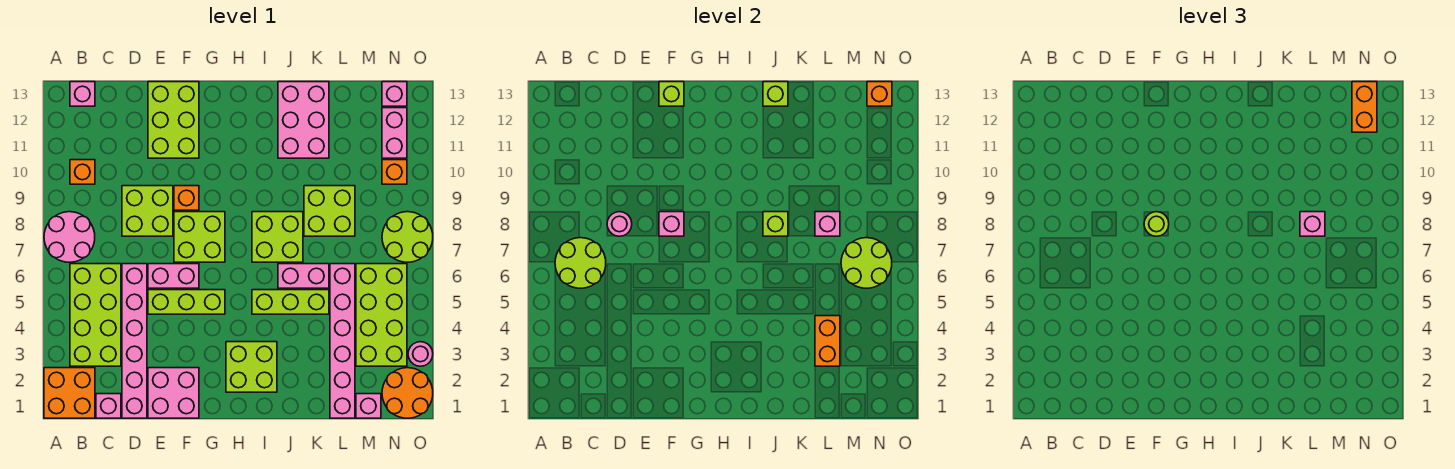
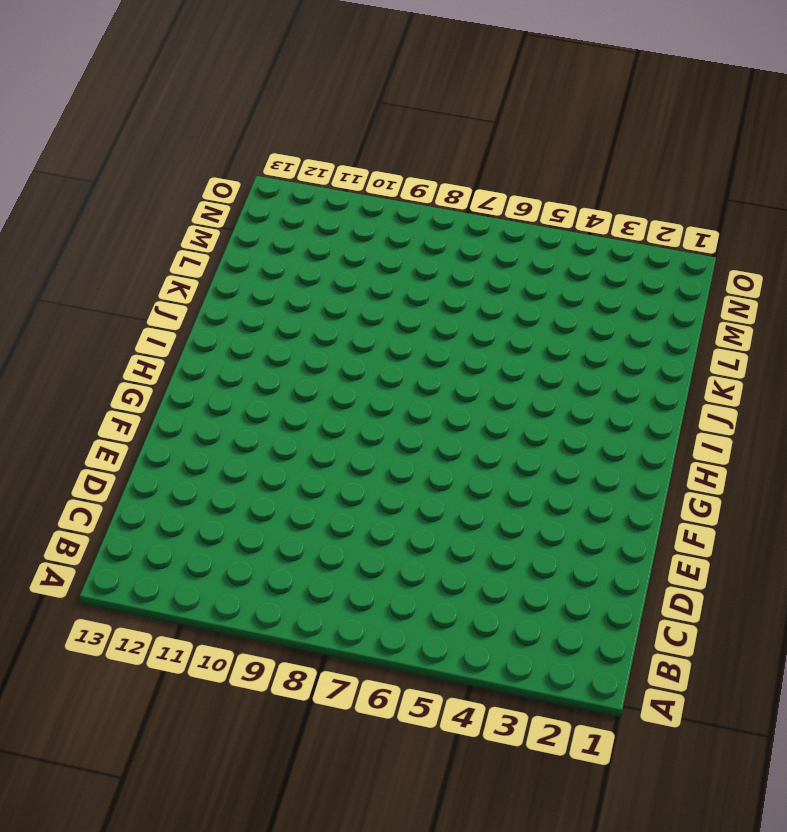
none -> orange brick A1:B2 level 1
none -> pink round brick A7:B8 level 1
none -> lime brick B3:C6 level 1
none -> orange brick B10 level 1

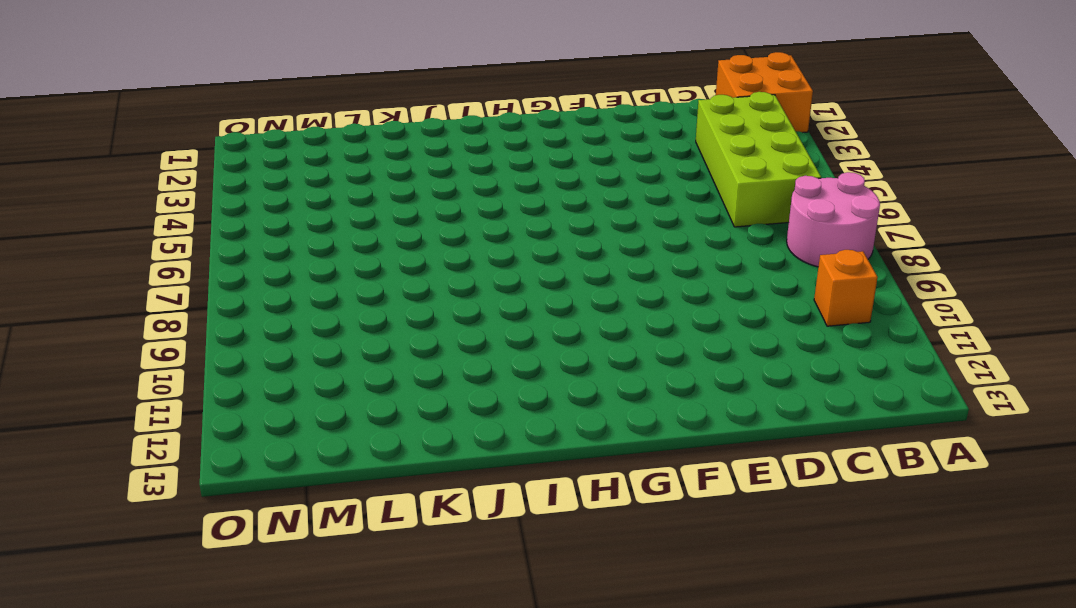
none -> pink brick B13 level 1
none -> pink brick C1 level 1
none -> pink brick D1:D6 level 1
none -> lime brick D8:E9 level 1

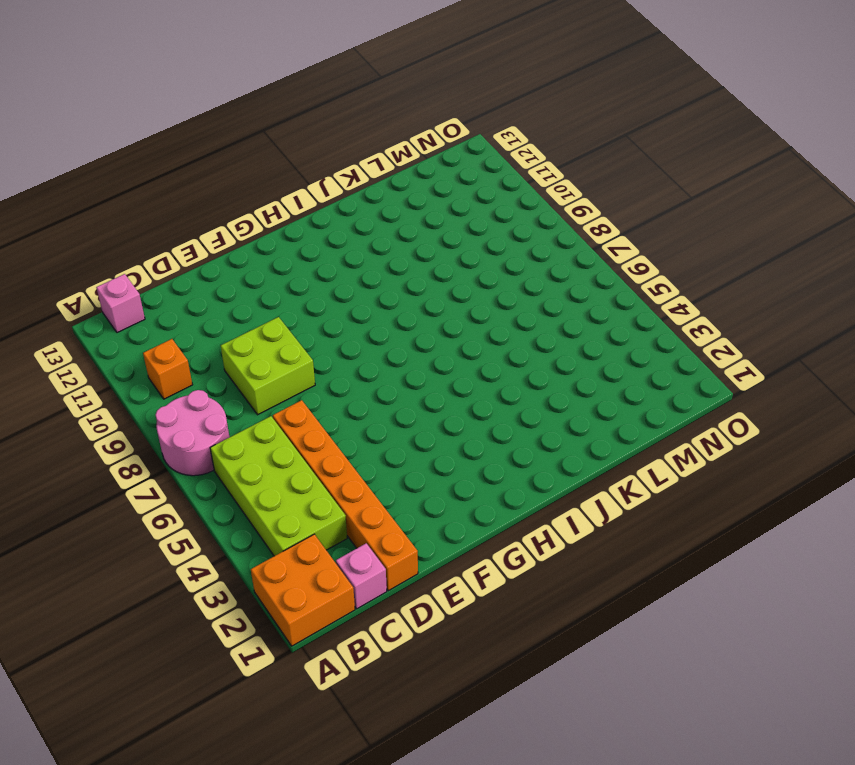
orange brick D1:D6 level 1 -> pink brick D1:D6 level 1
none -> pink brick E1:F2 level 1
none -> lime brick E5:G5 level 1
none -> pink brick E6:F6 level 1
none -> lime brick E11:F13 level 1

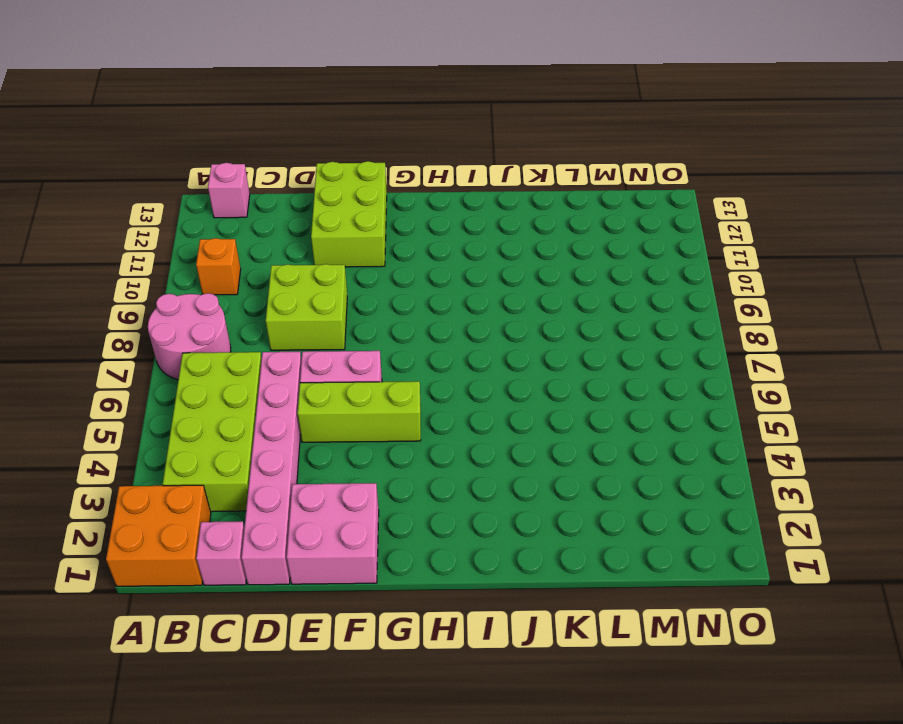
none -> lime brick F7:G8 level 1
none -> orange brick F9 level 1
none -> lime brick H2:I3 level 1
none -> lime brick I5:K5 level 1

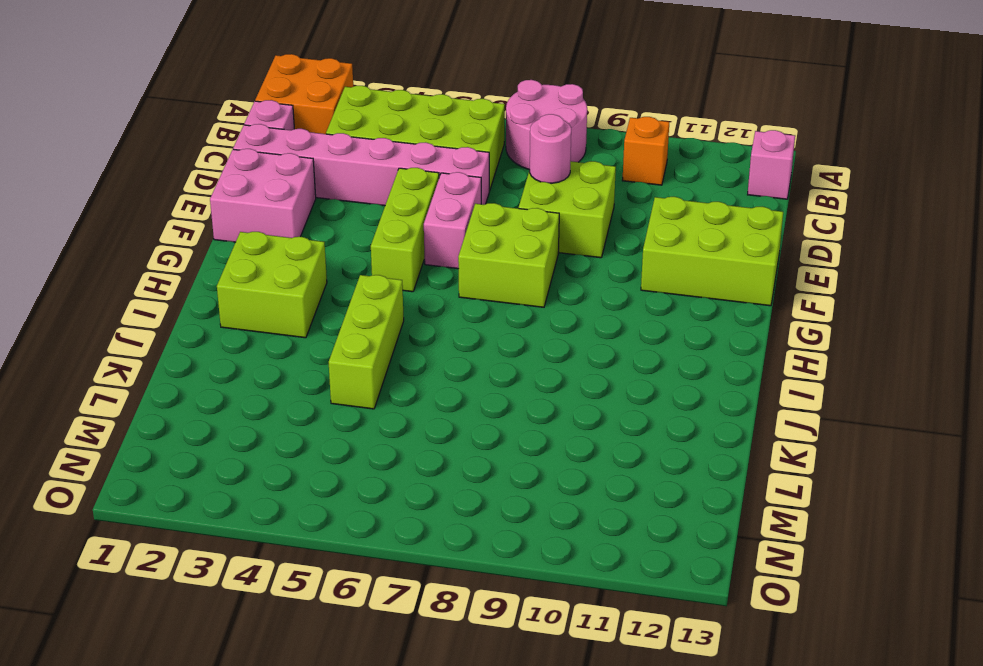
none -> orange brick F9 level 1
none -> lime brick I7:J8 level 1
none -> pink brick J6:K6 level 1
none -> pink brick J11:K13 level 1

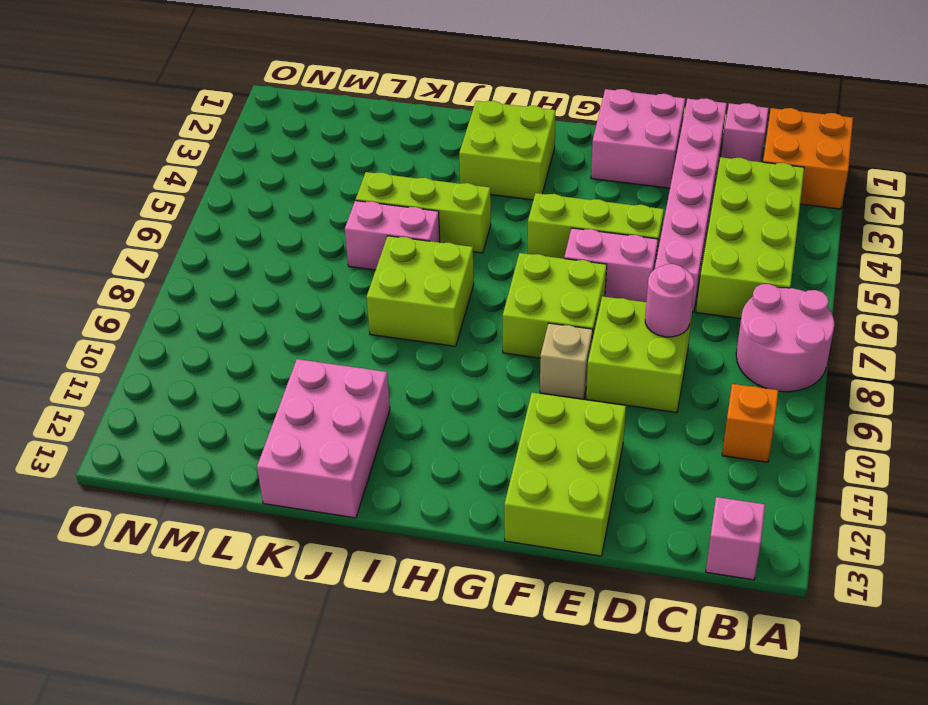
tan brick F9 level 1 -> orange brick F9 level 1
none -> lime brick K8:L9 level 1
none -> pink brick L1:L6 level 1
none -> pink brick M1 level 1
none -> lime brick M3:N6 level 1

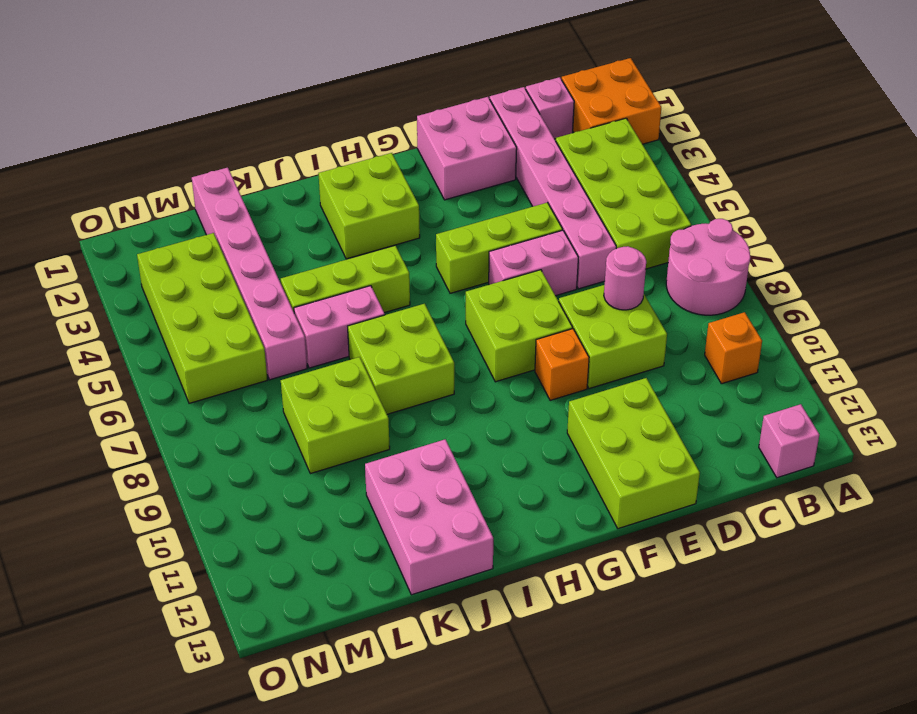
none -> pink brick M1 level 1
none -> orange round brick N1:O2 level 1
none -> lime round brick N7:O8 level 1
none -> orange brick N10 level 1

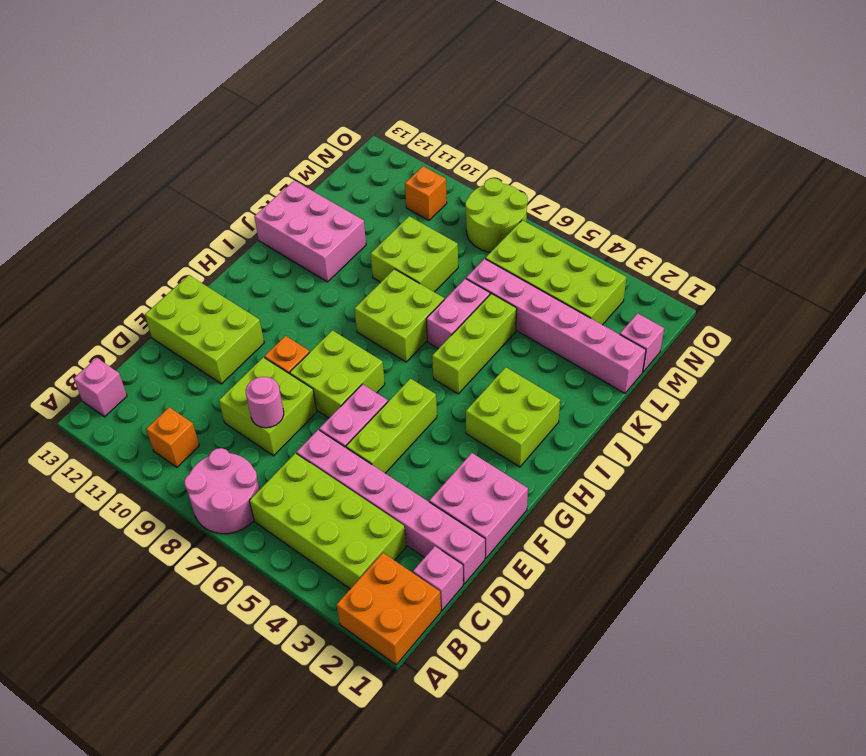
none -> orange round brick N1:O2 level 1
none -> pink brick N11:N12 level 1
none -> pink brick N13 level 1
none -> pink round brick O3 level 1

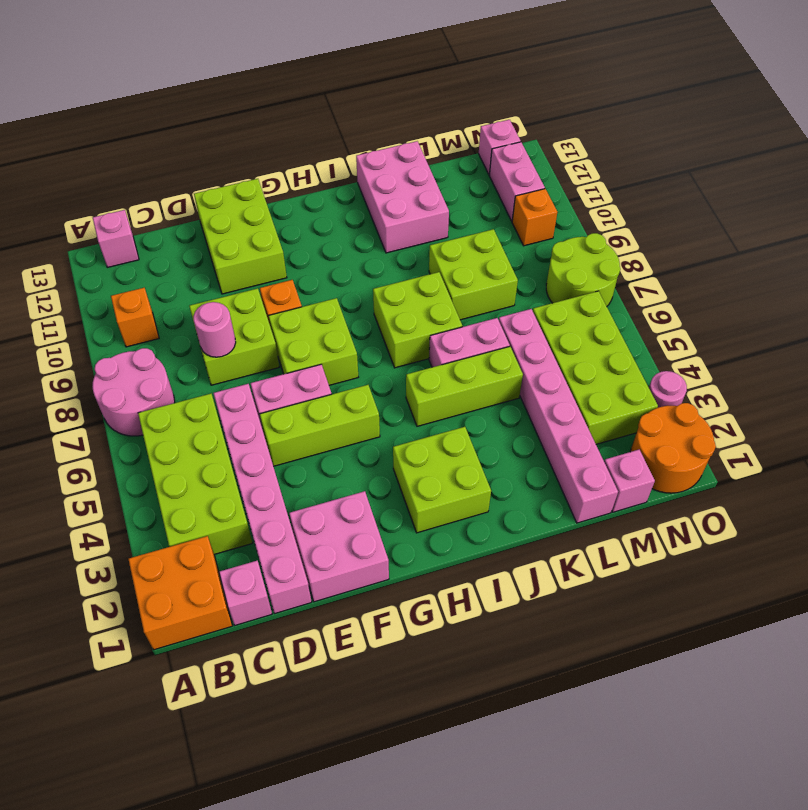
none -> lime round brick B6:C7 level 2
none -> pink brick F8 level 2
none -> lime brick F13 level 2
none -> lime brick J8 level 2

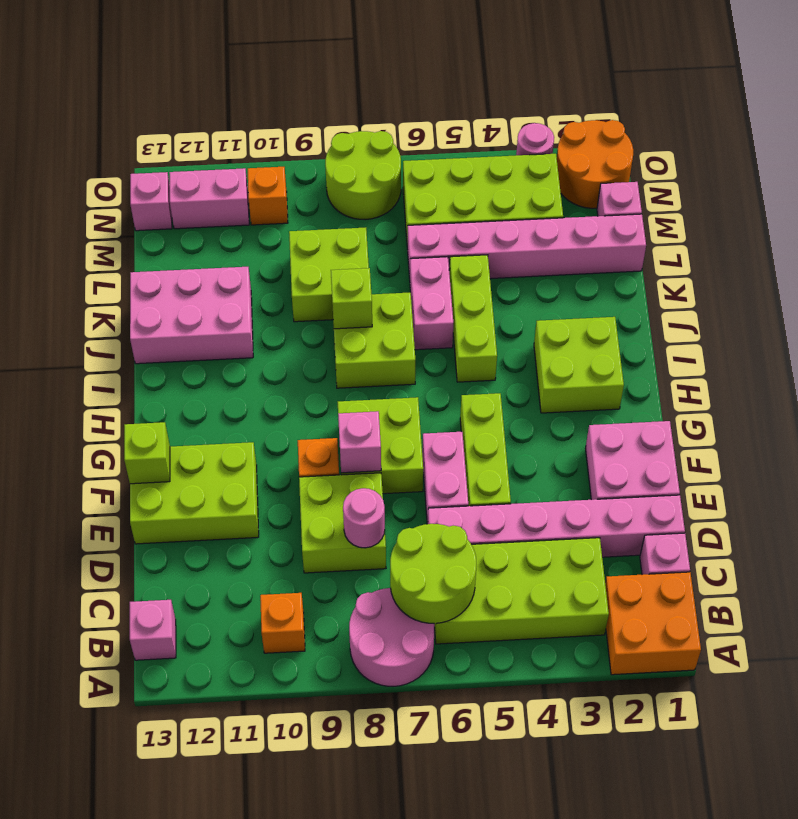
none -> lime brick J13 level 2
none -> orange brick L3:L4 level 2
none -> pink brick L8 level 2
none -> lime round brick M6:N7 level 2

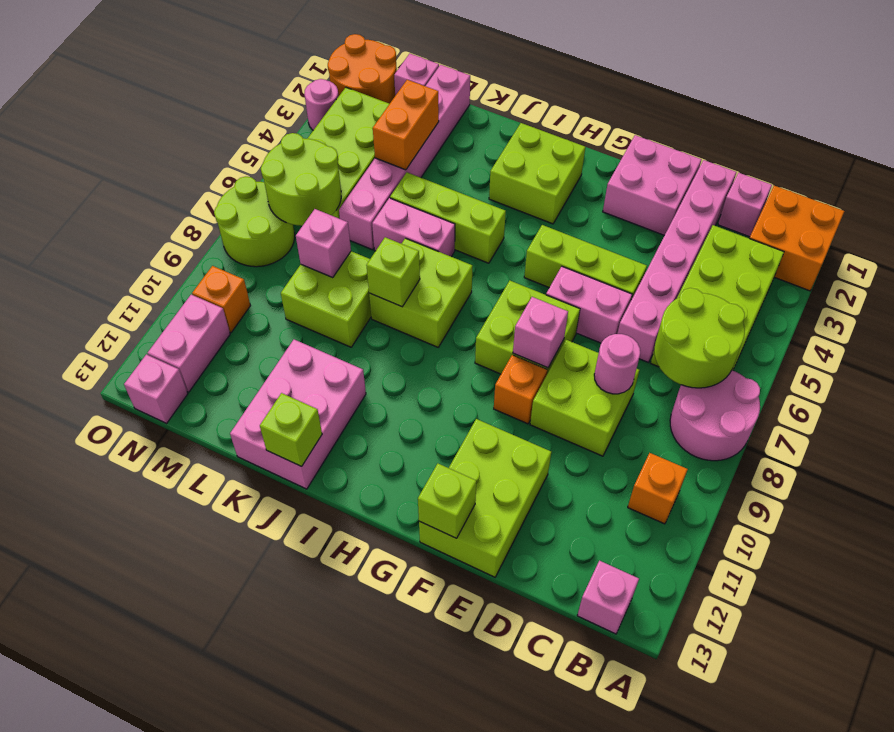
none -> orange brick N13 level 2
none -> lime round brick F8 level 3
none -> pink brick L8 level 3
none -> orange brick N12:N13 level 3

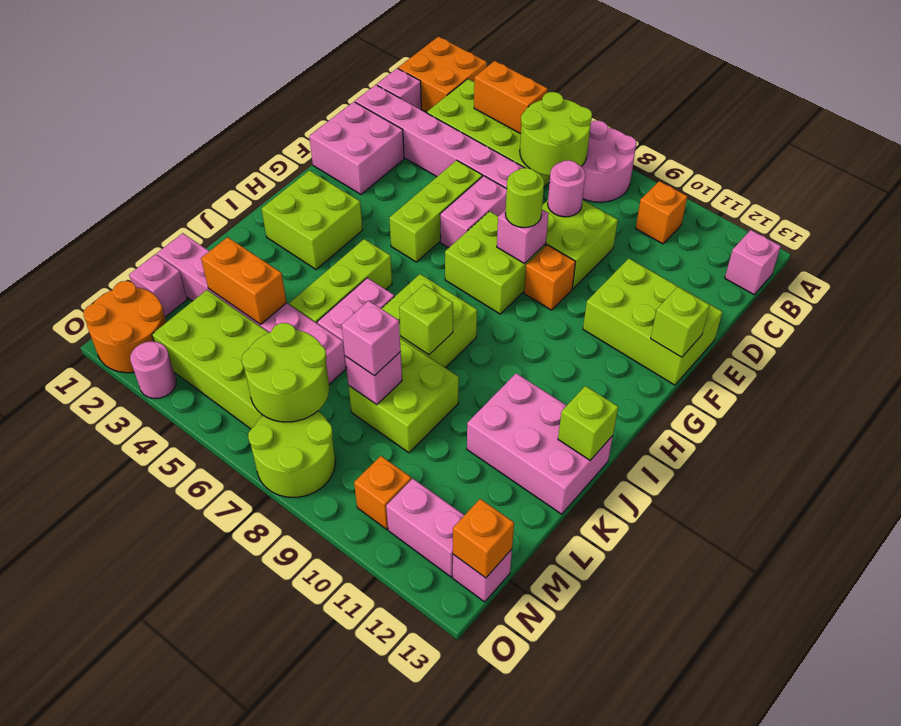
orange brick B4:B5 level 2 -> orange brick N12:N13 level 3

